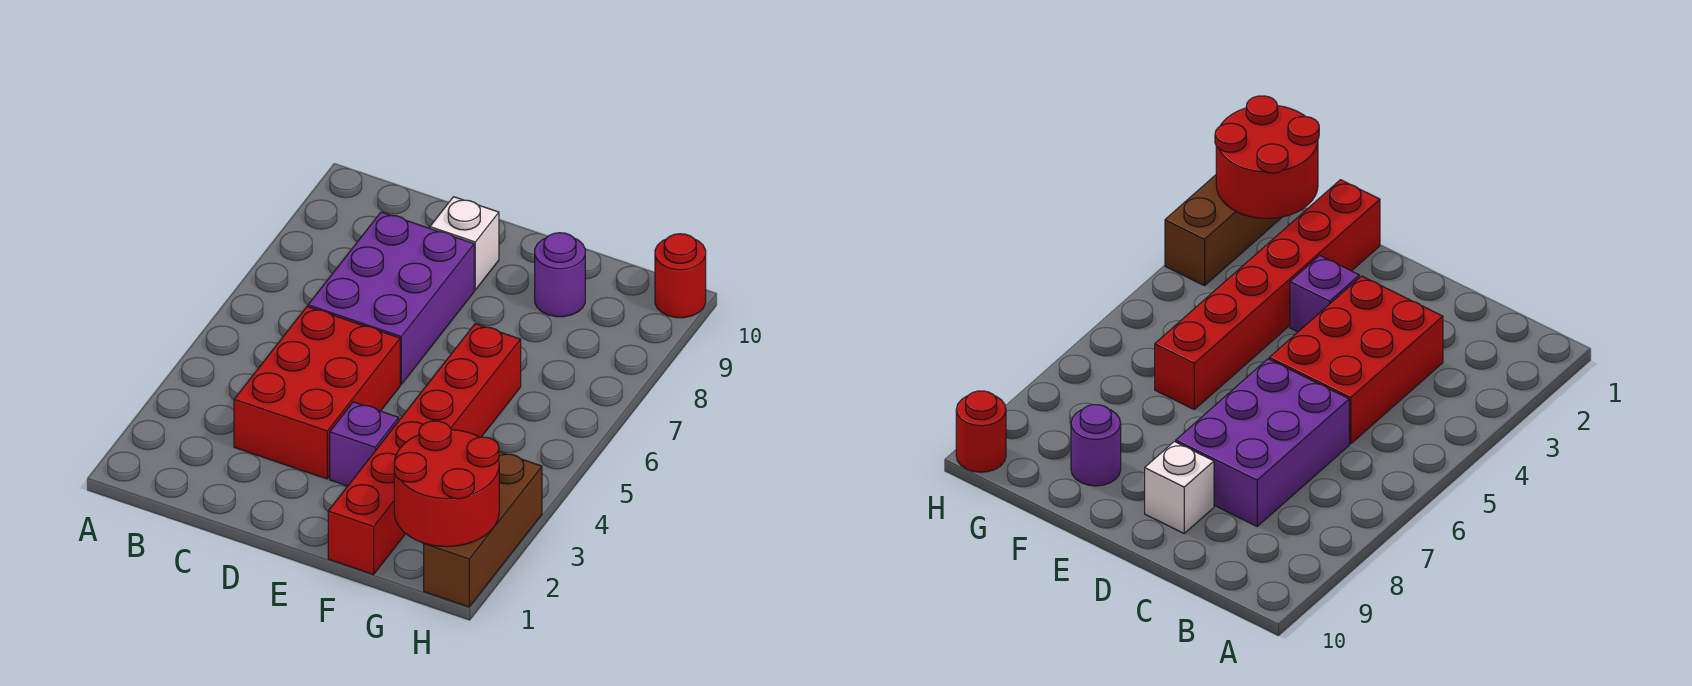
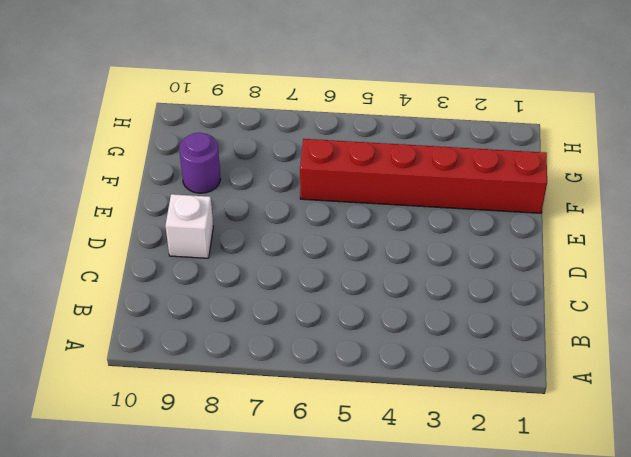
none -> red brick C3:D5 level 1
none -> purple brick C6:D8 level 1

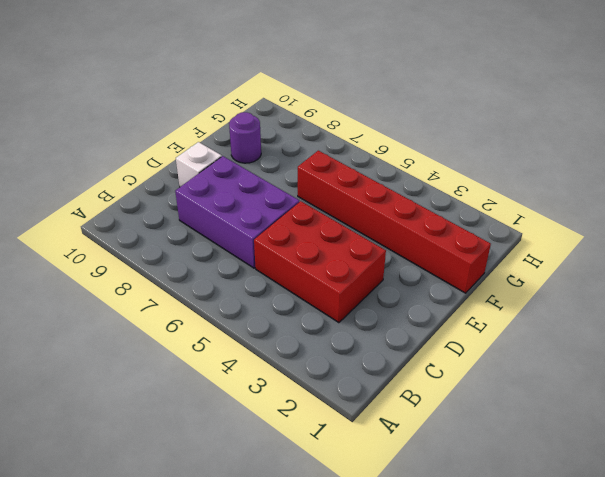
none -> purple brick E3 level 1
none -> brown brick H1:H3 level 1

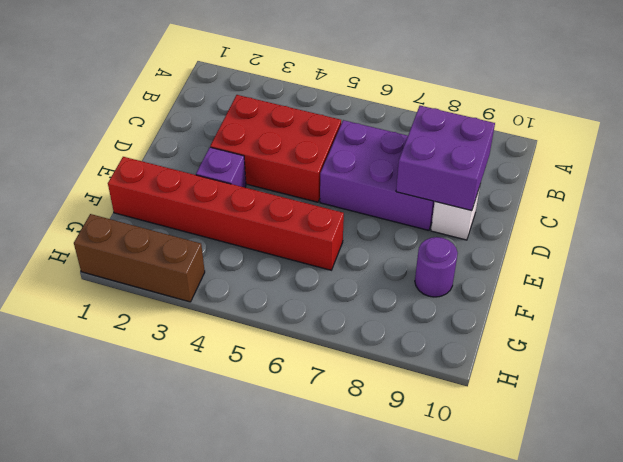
purple brick C8:D9 level 2 -> none
none -> red round brick H10 level 1
none -> red round brick G1:H2 level 2

